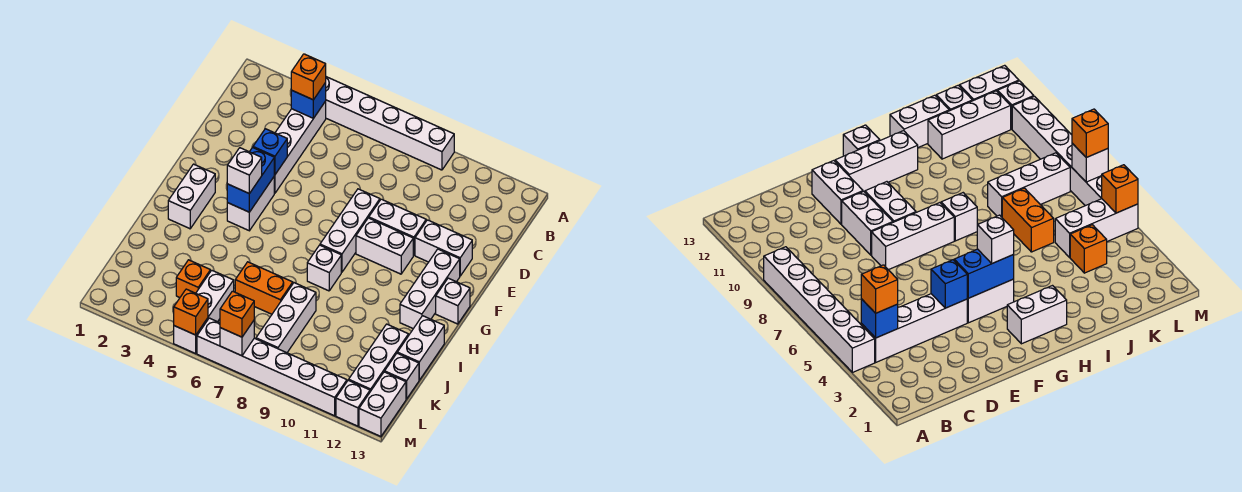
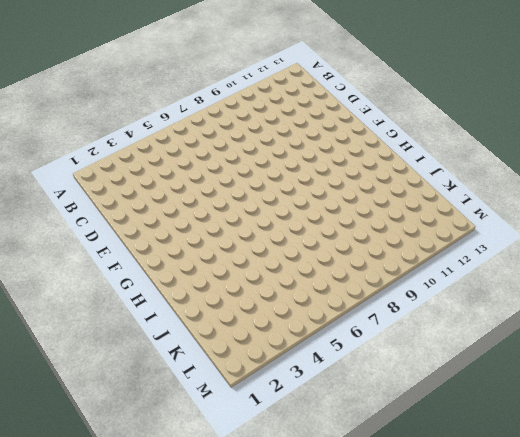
none -> white brick A4:A9 level 1
none -> white brick B4:E4 level 1
none -> white brick E8:G8 level 1

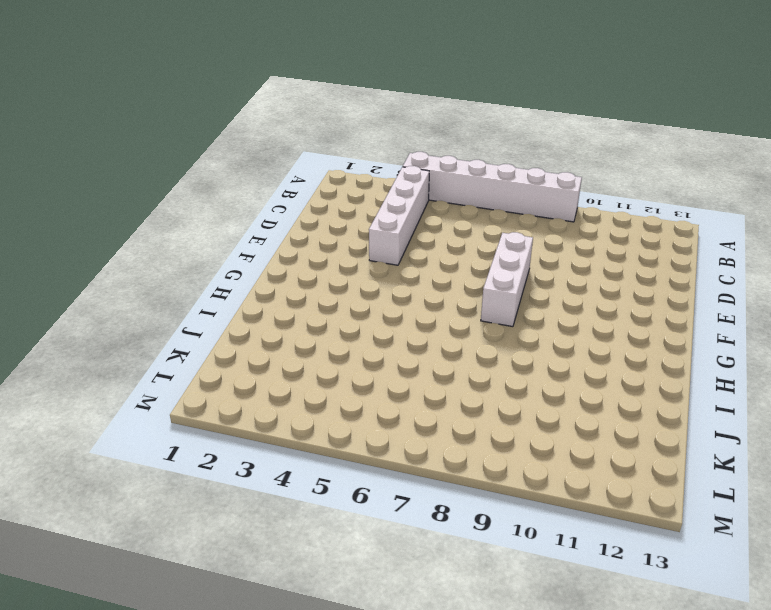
none -> white brick E9:E10 level 1
none -> white brick E11:E12 level 1
none -> white brick F4:G4 level 1

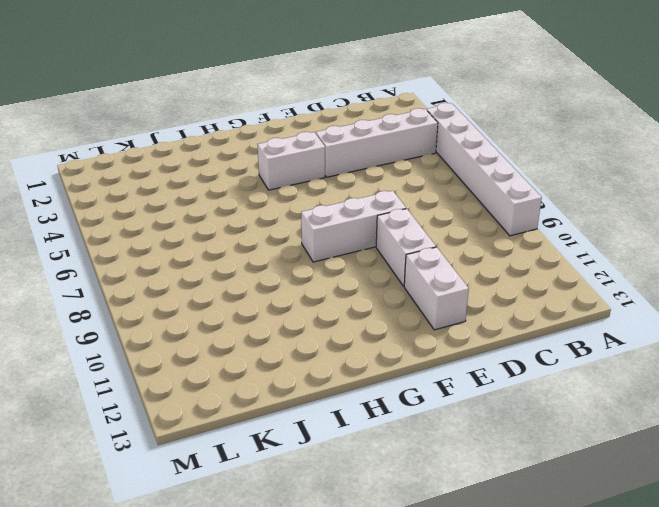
none -> white brick F9:F10 level 1
none -> white brick F12:H12 level 1
none -> white brick G2:H2 level 1

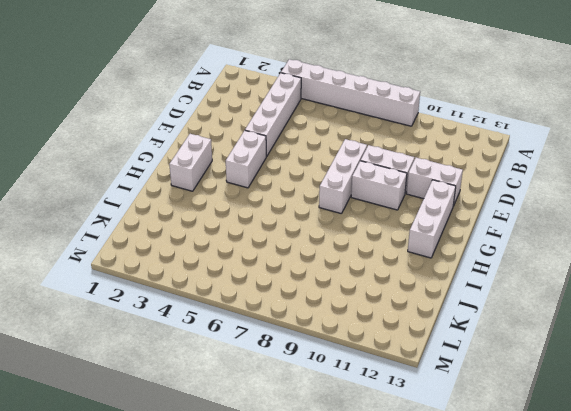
none -> white brick G13 level 1
none -> white brick H8 level 1
none -> white brick I13:J13 level 1

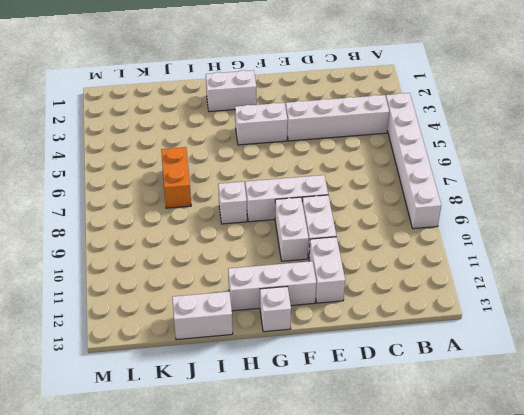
none -> white brick J8:L8 level 1
none -> white brick J12:L12 level 1
none -> orange brick K4 level 1

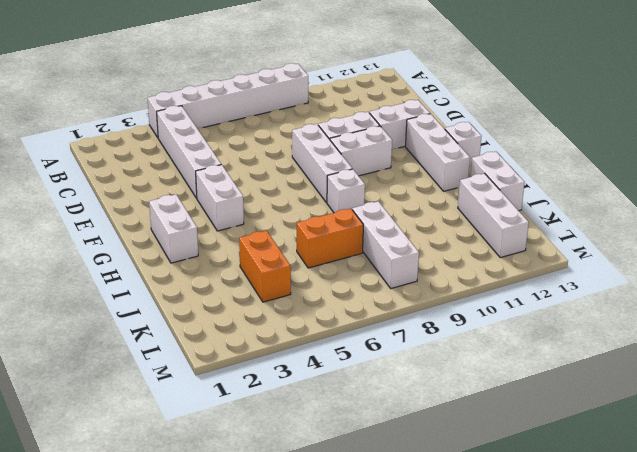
orange brick J4:K4 level 1 -> orange brick K4 level 1
none -> white brick K5:M5 level 1
none -> white brick K13 level 1
none -> white brick L13:M13 level 1

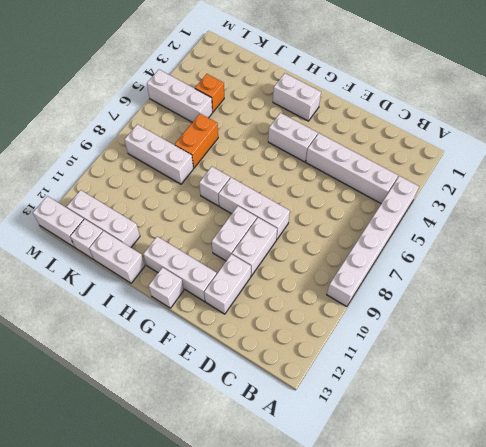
none -> white brick M6:M11 level 1
none -> white brick M12 level 1
none -> blue brick B4 level 2

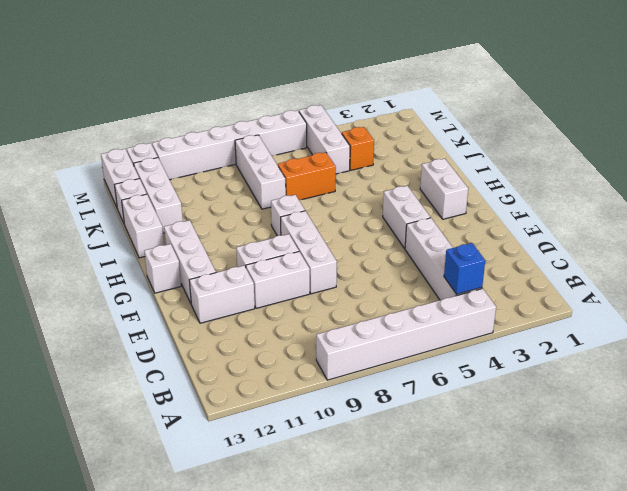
none -> blue brick E4 level 2
none -> blue brick F4:G4 level 2
none -> orange brick M5 level 2

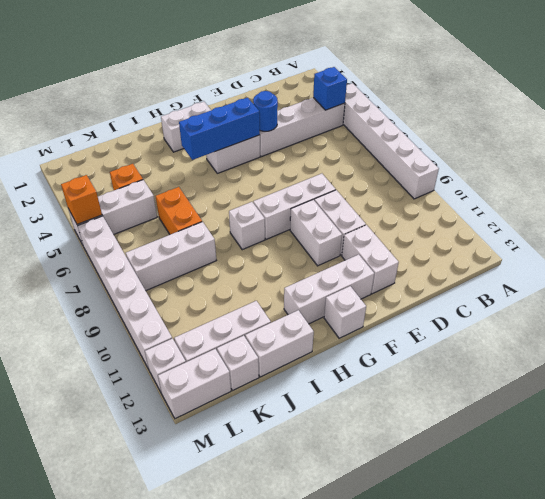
blue round brick E4 level 2 -> blue brick E4 level 2
blue brick F4:H4 level 2 -> blue brick F4:G4 level 2
none -> white brick M7 level 2
none -> orange brick B4 level 3
none -> white brick G4 level 3

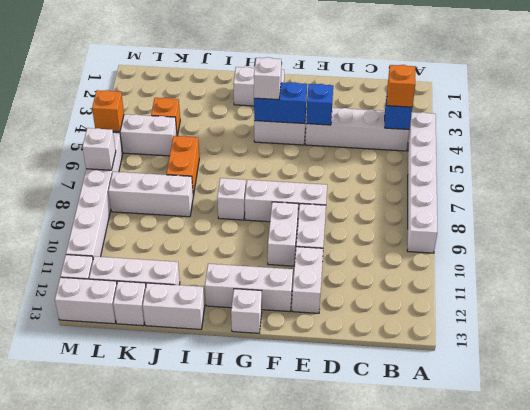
none -> orange brick M7 level 3

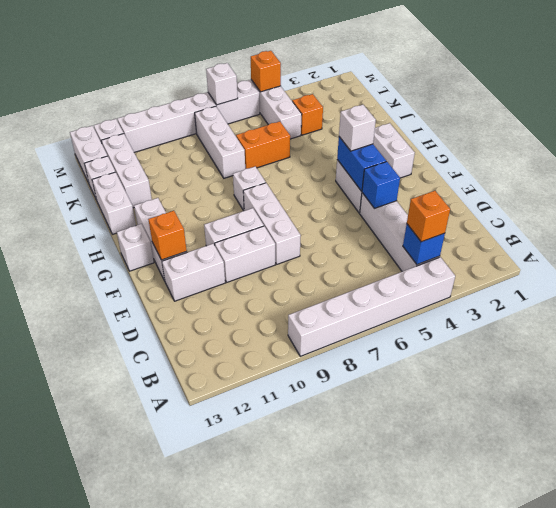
orange brick F12 level 2 -> orange brick M7 level 3

